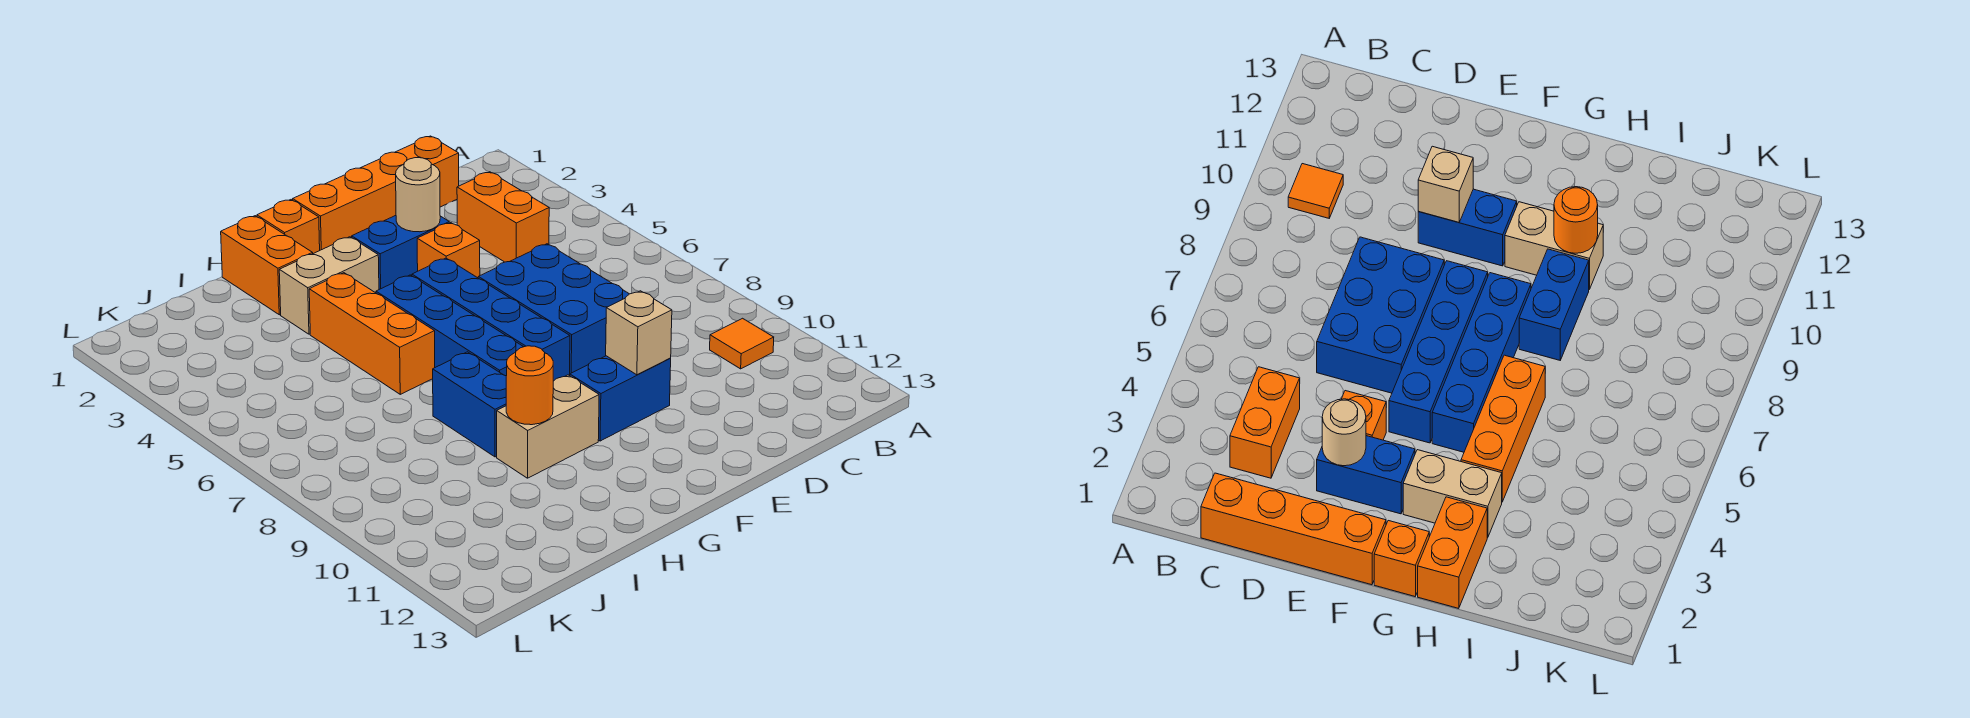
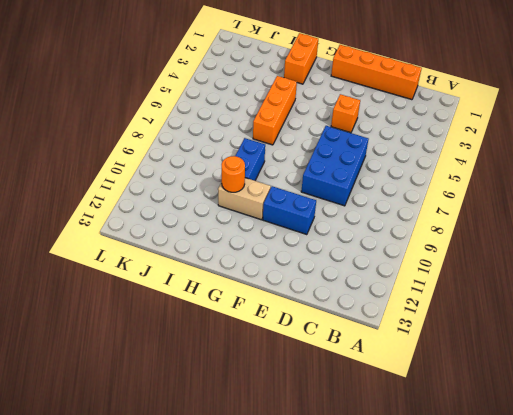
none -> orange tile B10 level 1
none -> orange brick C3:C4 level 1
none -> blue brick E3:F3 level 1

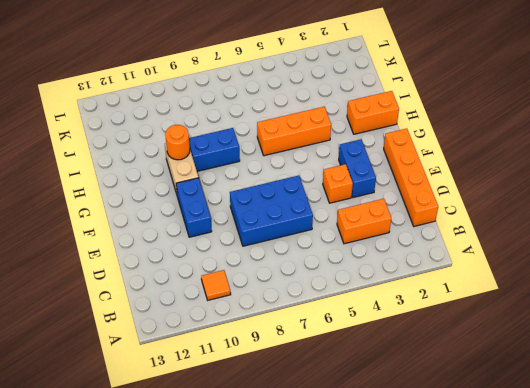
none -> blue brick F5:F8 level 1
none -> orange brick G1 level 1
none -> tan brick G3:H3 level 1

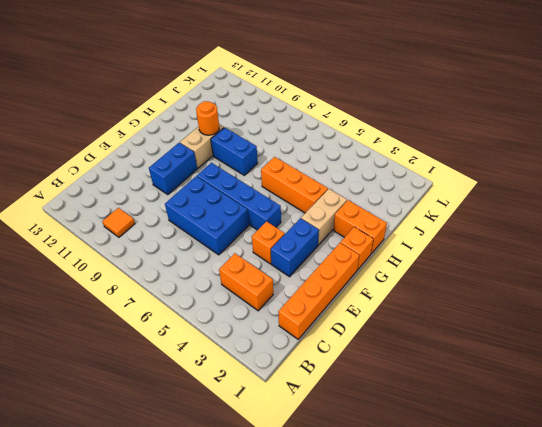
none -> blue brick G5:G8 level 1
none -> tan round brick E3 level 2
none -> tan brick E10 level 2

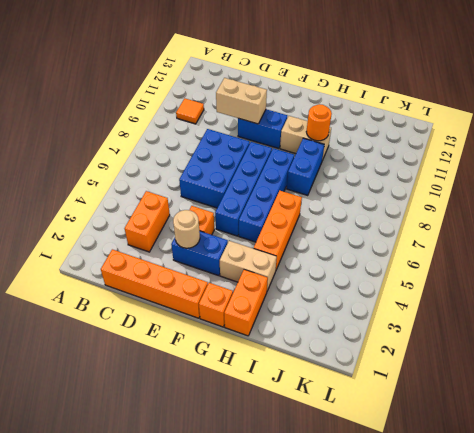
tan brick D10:E10 level 2 -> tan brick E10 level 2

